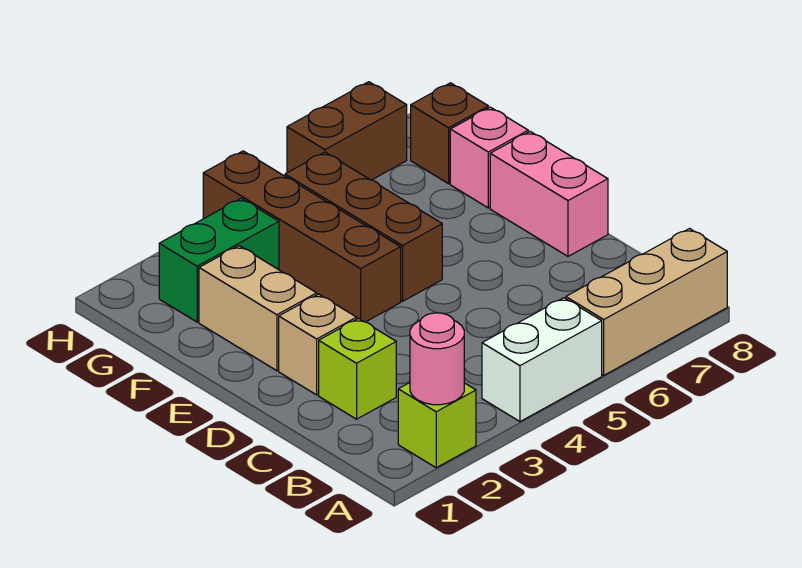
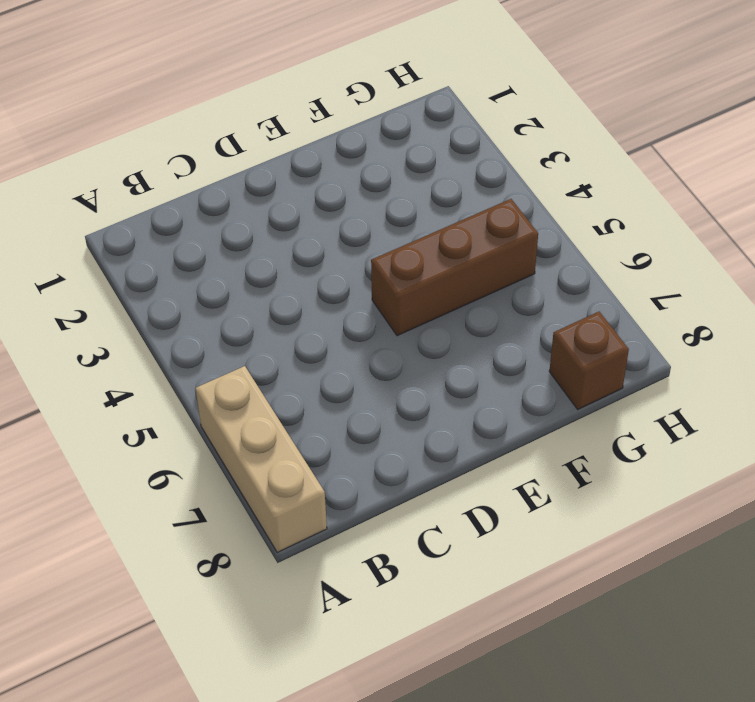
none -> lime brick A2 level 1
none -> white brick A4:A5 level 1
none -> lime brick C2 level 1

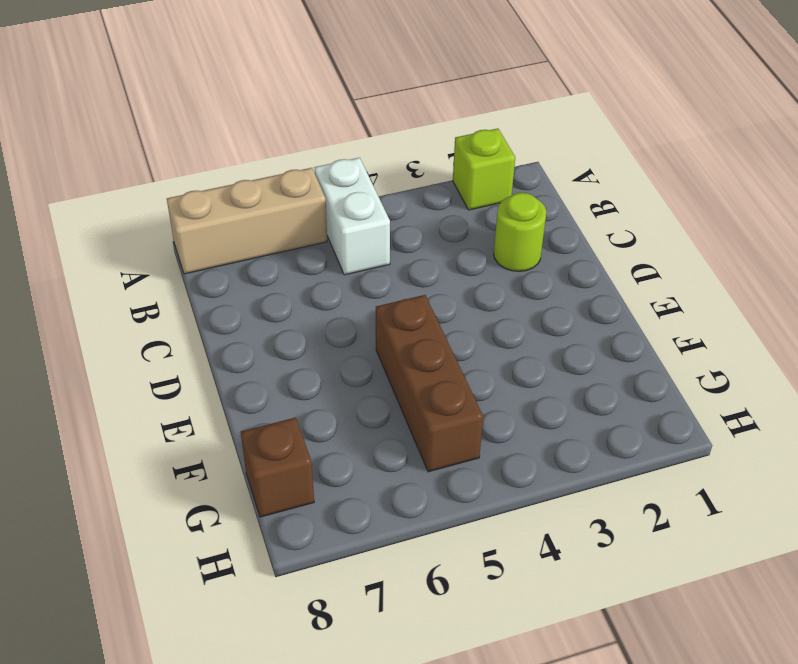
white brick A5:B5 level 1 -> white brick A4:A5 level 1
lime round brick C2 level 1 -> lime brick C2 level 1
none -> tan brick D2 level 1
none -> pink brick D8:E8 level 1
none -> tan brick E2:F2 level 1

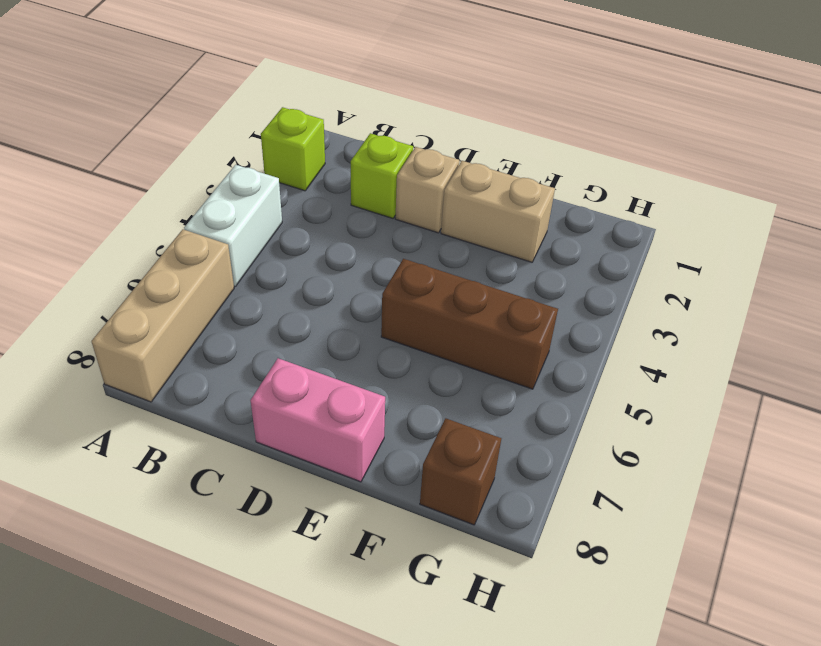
none -> brown brick E4:H4 level 1
none -> pink brick F8 level 1
none -> green brick G2:G3 level 1

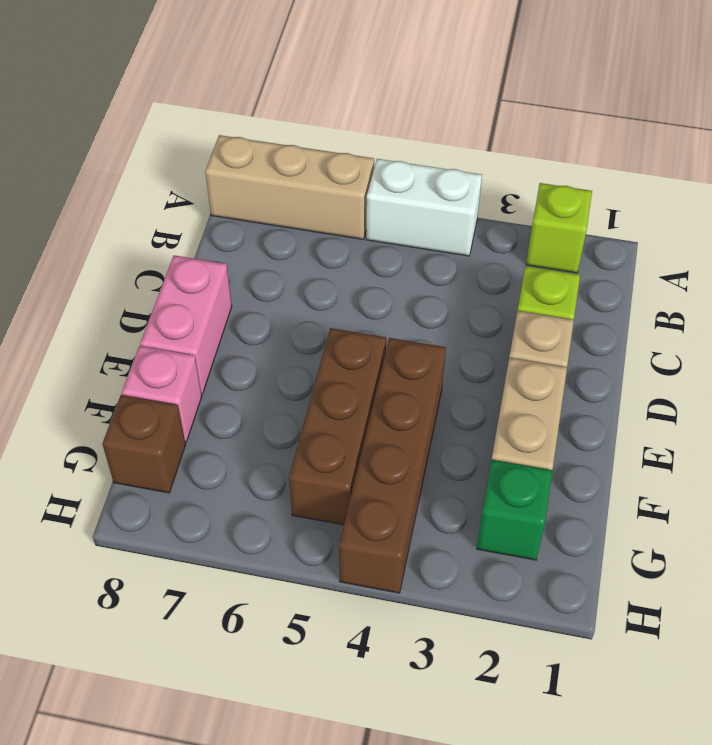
green brick G2 level 1 -> green brick G2:G3 level 1
none -> brown brick H6:H7 level 1
none -> pink round brick A2 level 2

